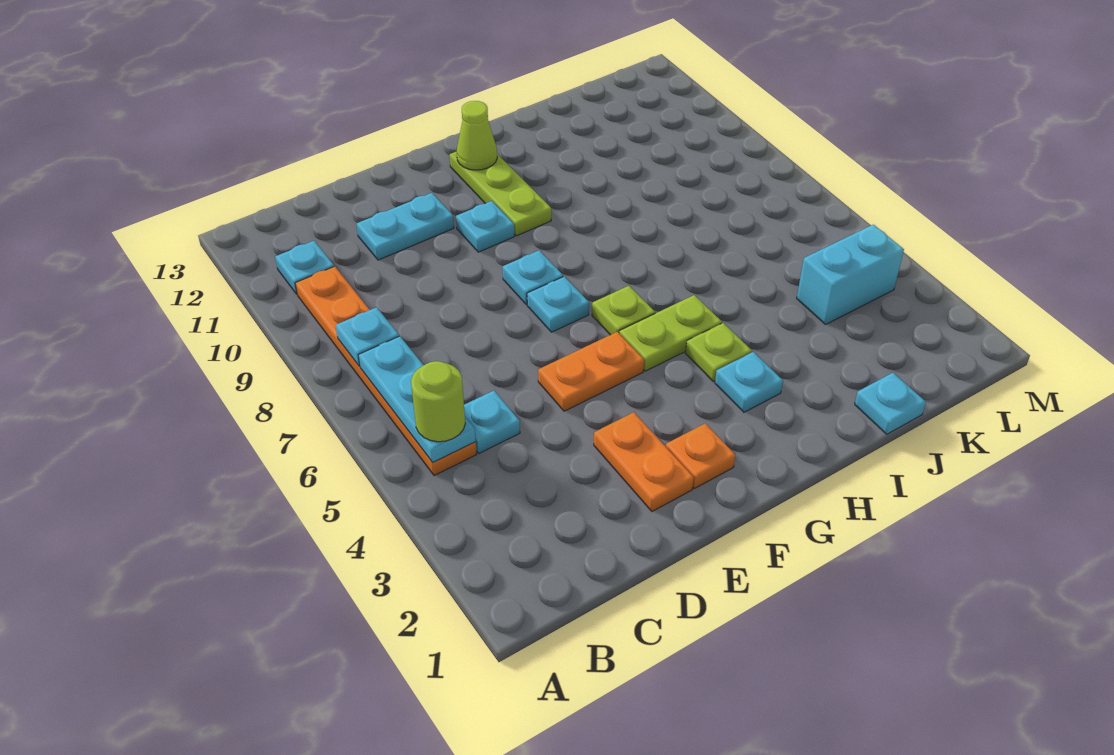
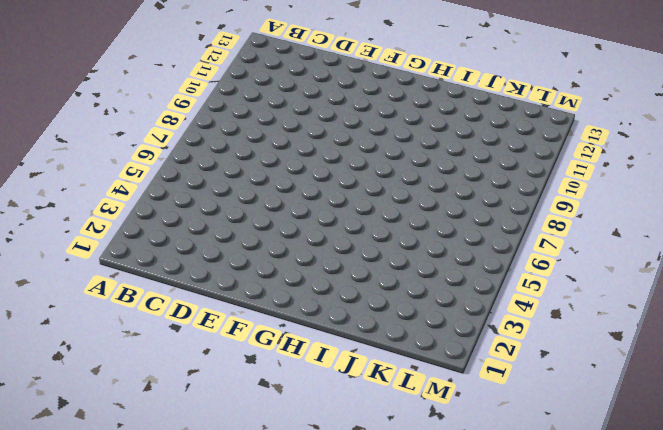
none -> orange plate B5:B10 level 1
none -> cyan plate B11 level 1
none -> cyan plate C5 level 1

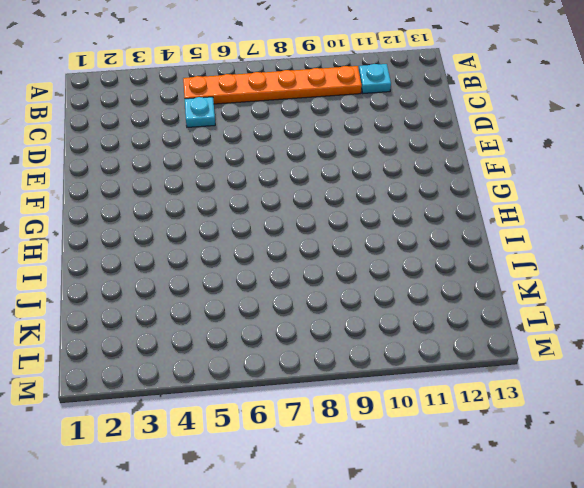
none -> cyan plate D11:E11 level 1
none -> orange plate E2:E3 level 1
none -> orange plate E5:F5 level 1

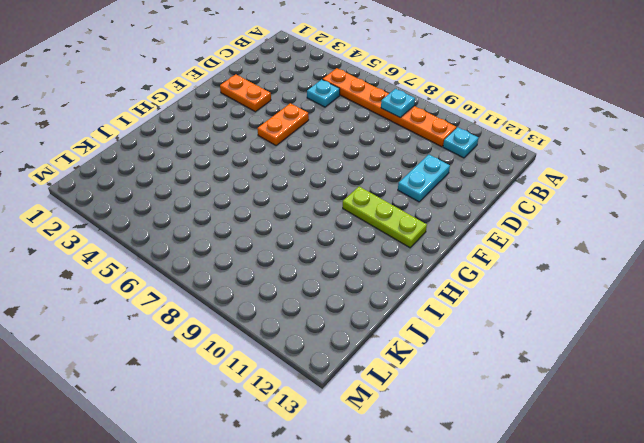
none -> orange plate F2 level 1
none -> cyan plate F7 level 1
none -> cyan plate F8 level 1

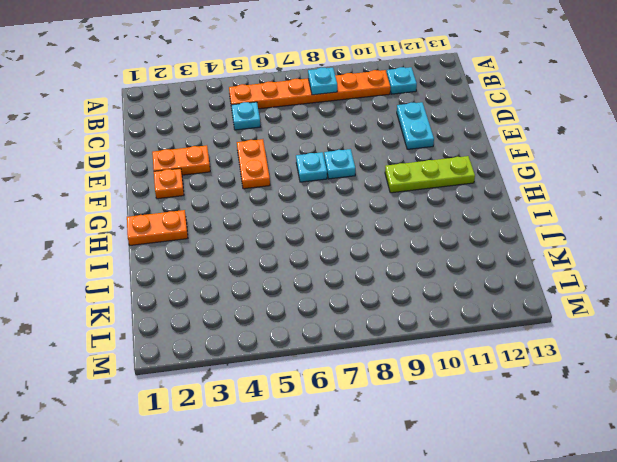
orange plate H1:H2 level 1 -> none
none -> cyan plate F10 level 1
none -> lime plate G5:H5 level 1
none -> lime plate G6 level 1

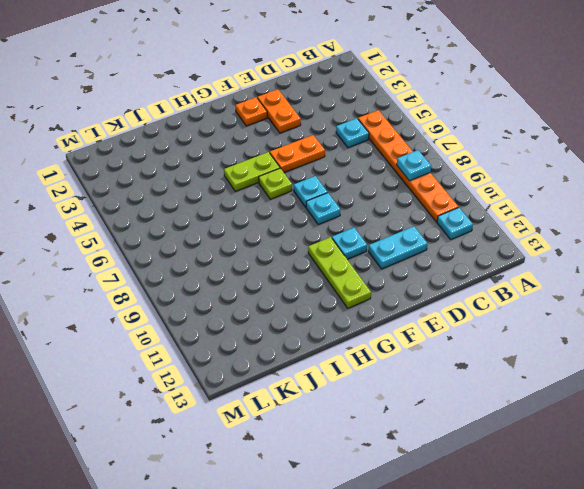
none -> cyan plate H3 level 1
none -> lime plate H4 level 1
none -> cyan plate J1 level 1

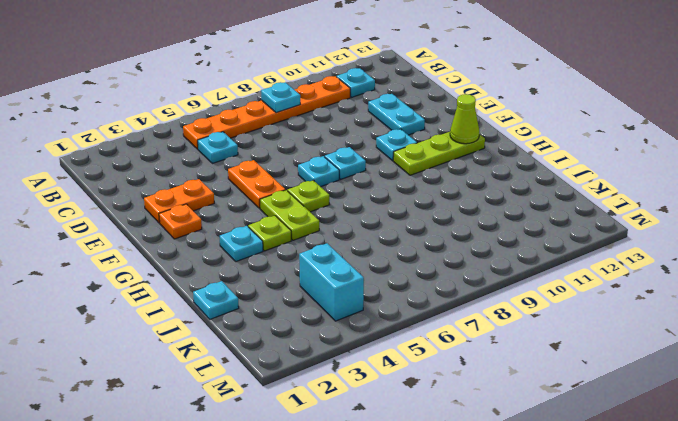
none -> cyan plate B5:B7 level 2
none -> lime round brick B5 level 3

